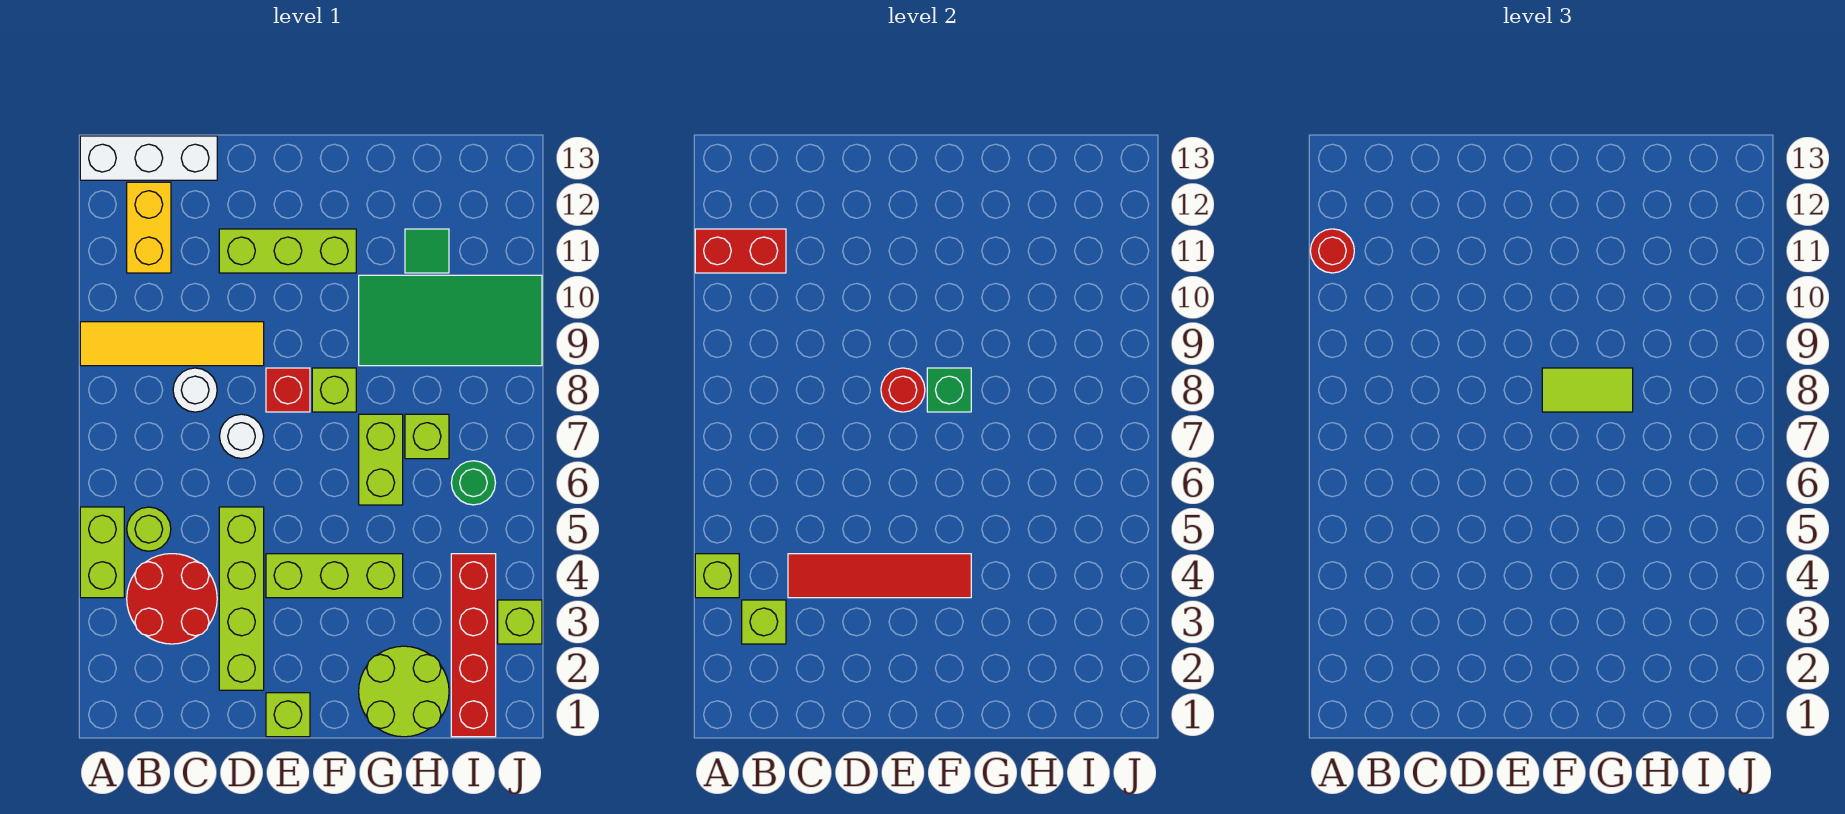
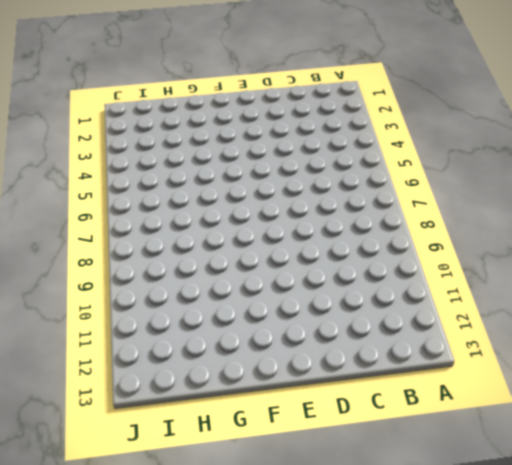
none -> lime brick A4:A5 level 1
none -> yellow tile A9:D9 level 1
none -> white brick A13:C13 level 1
none -> red round brick B3:C4 level 1

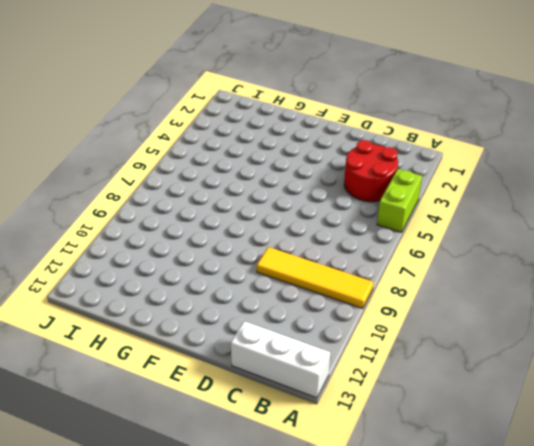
none -> lime round brick B5 level 1
none -> yellow brick B11:B12 level 1
none -> white round brick C8 level 1
none -> lime brick D2:D5 level 1

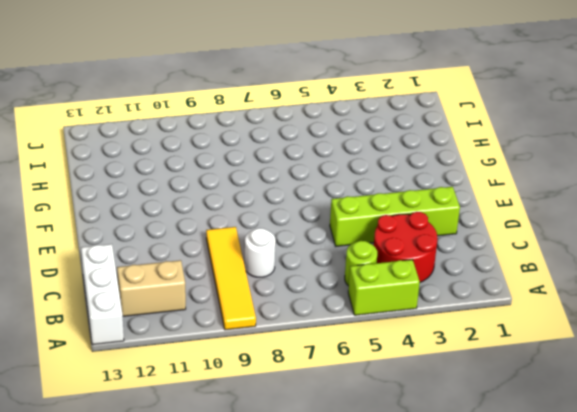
tan brick B11:B12 level 1 -> yellow brick B11:B12 level 1
none -> white round brick D7 level 1
none -> lime brick D11:F11 level 1
none -> lime brick E1 level 1
none -> lime brick E4:G4 level 1

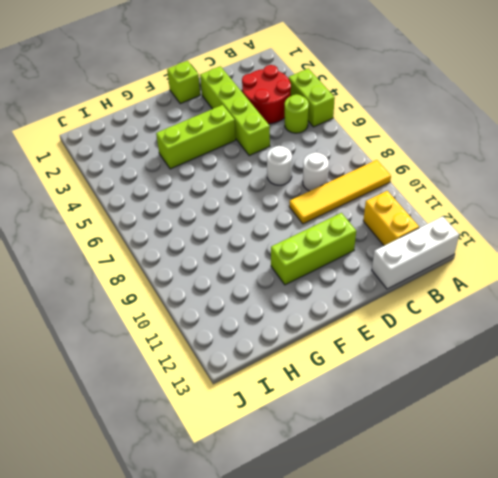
none -> red brick E8 level 1
none -> lime brick F8 level 1
none -> lime round brick G1:H2 level 1
none -> lime brick G6:G7 level 1

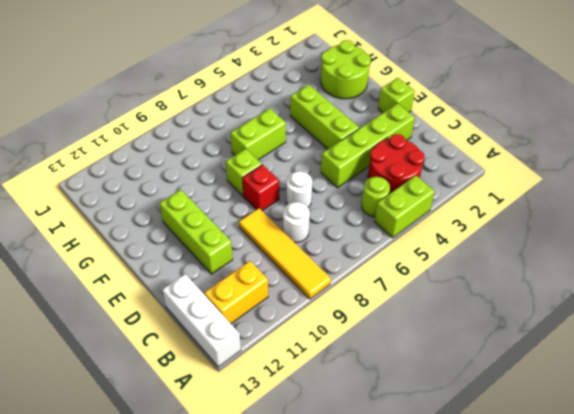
none -> green tile G9:J10 level 1
none -> lime brick H7 level 1
none -> green tile H11 level 1
none -> red brick I1:I4 level 1

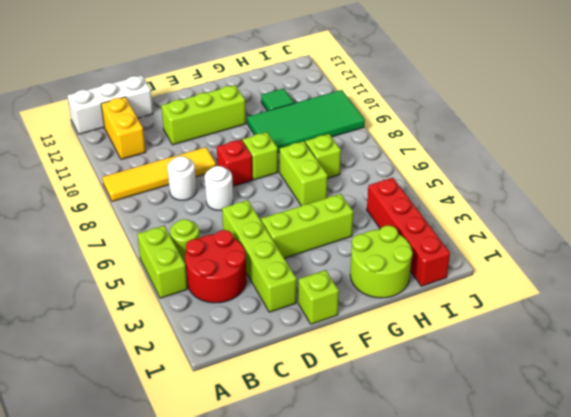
none -> green round brick I6 level 1
none -> lime brick J3 level 1
none -> lime brick A4 level 2
none -> red brick A11:B11 level 2

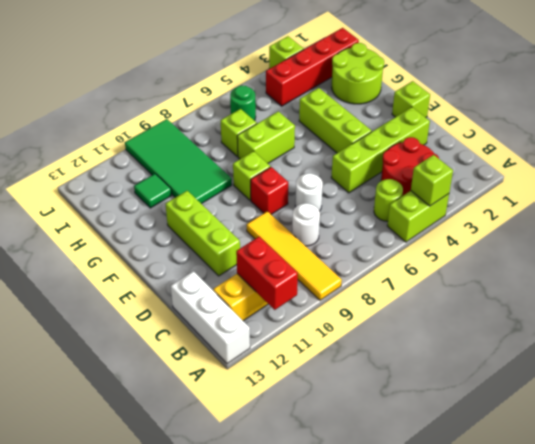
none -> lime brick B3 level 2
none -> red tile C4:F4 level 2
none -> red round brick E8 level 2
none -> green brick F8 level 2

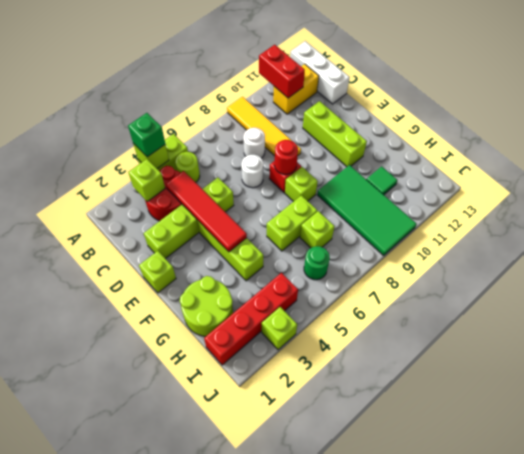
green brick A4 level 3 -> green brick F8 level 2
none -> red round brick A11 level 3
none -> lime tile F8:G8 level 3

